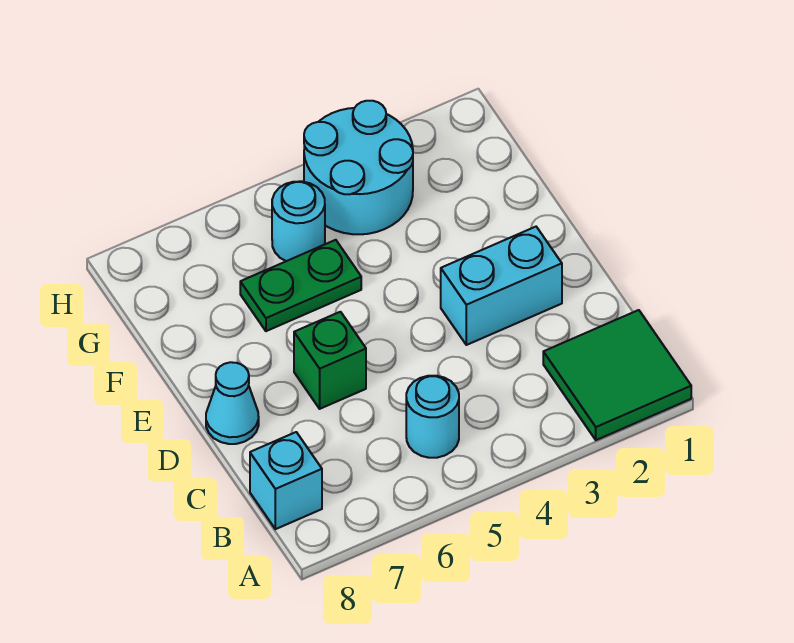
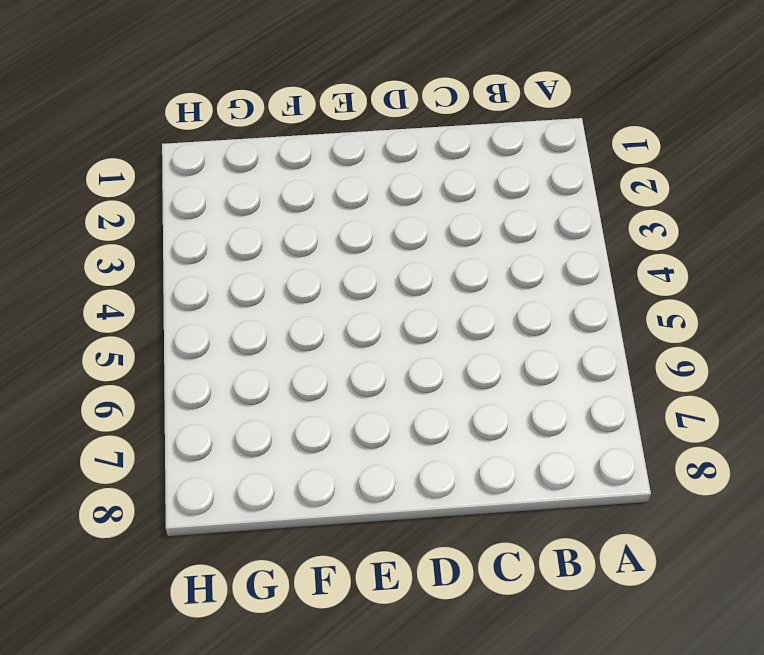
none -> green tile A1:B2 level 1
none -> cyan round brick B5 level 1

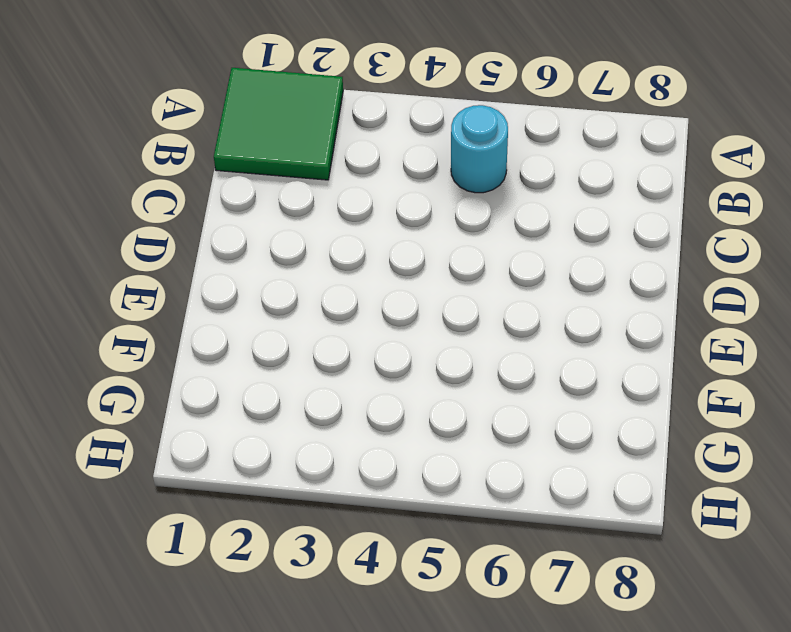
none -> cyan brick B8 level 1
none -> cyan brick D2:D3 level 1

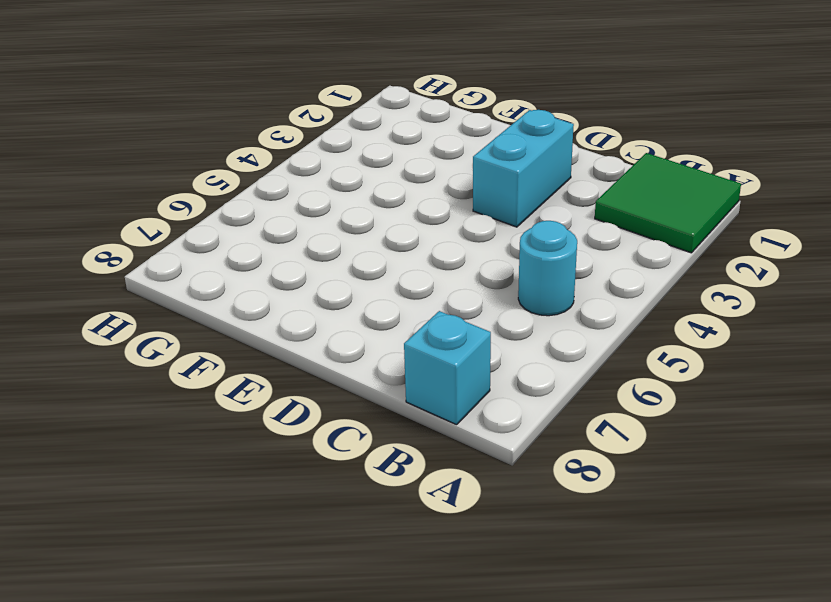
none -> green brick D6 level 1
none -> cyan cone D8 level 1

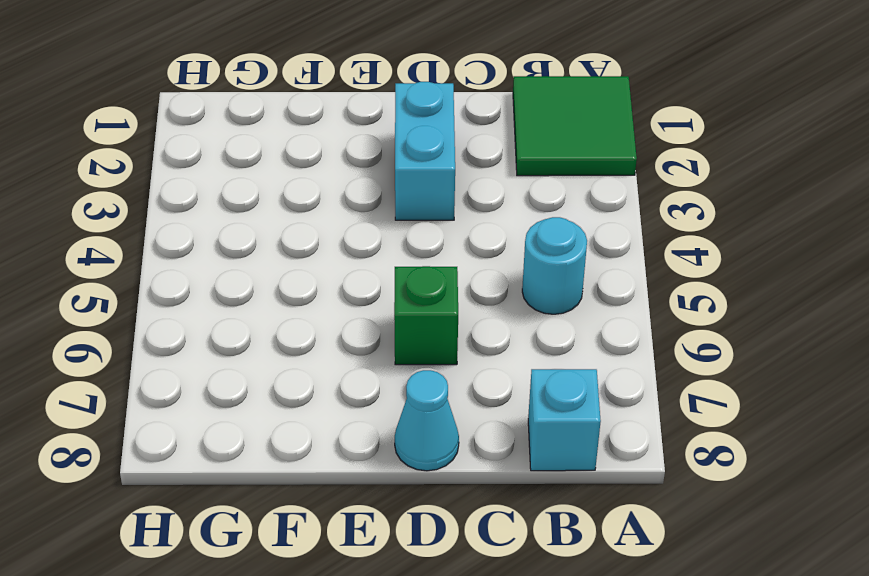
none -> green plate F5:F6 level 1
none -> cyan round brick G3:H4 level 1

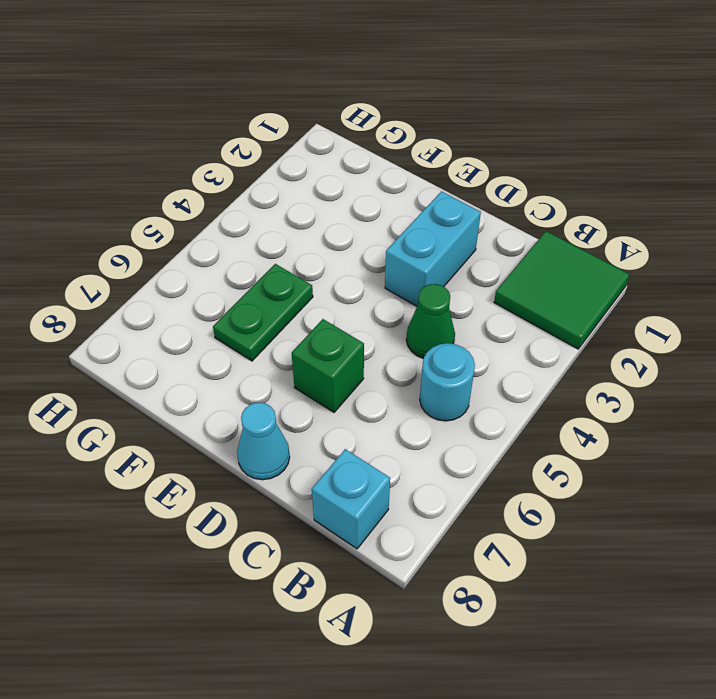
green cone C4 level 1 -> none
none -> cyan round brick G3:H4 level 1
none -> cyan round brick G5 level 1

